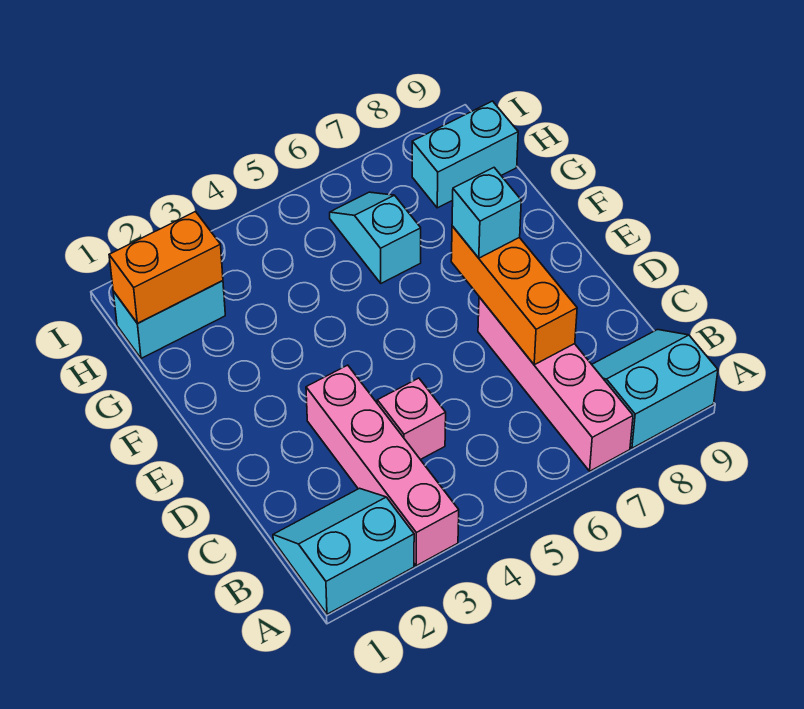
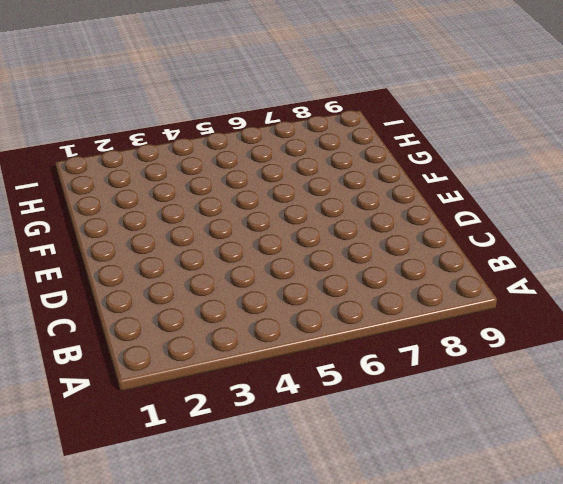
none -> cyan slope A1:B2 level 1 top A
none -> pink brick A3:D3 level 1

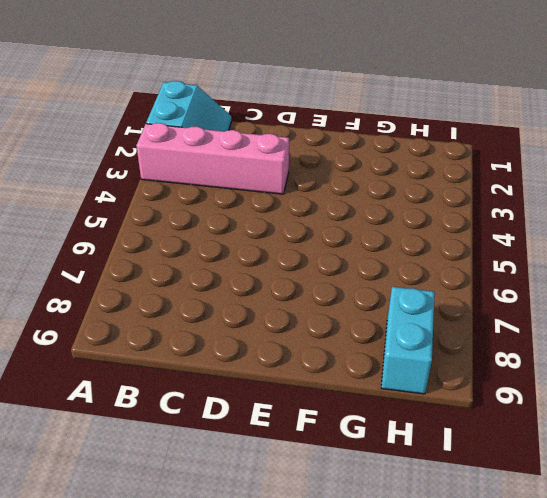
none -> pink brick A7:D7 level 1
none -> cyan slope A8:B9 level 1 top A

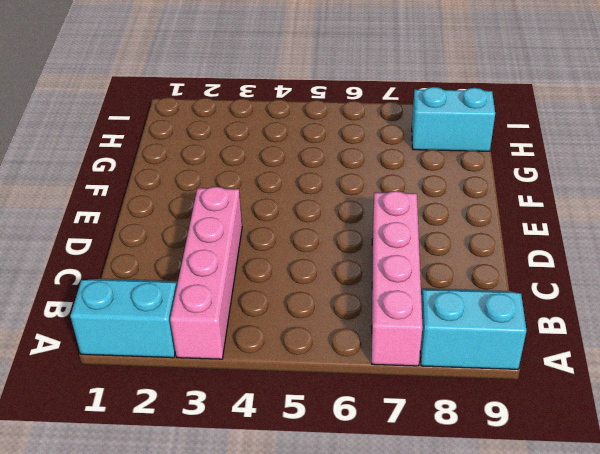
none -> pink brick C4 level 1
none -> cyan slope G6:H6 level 1 top G

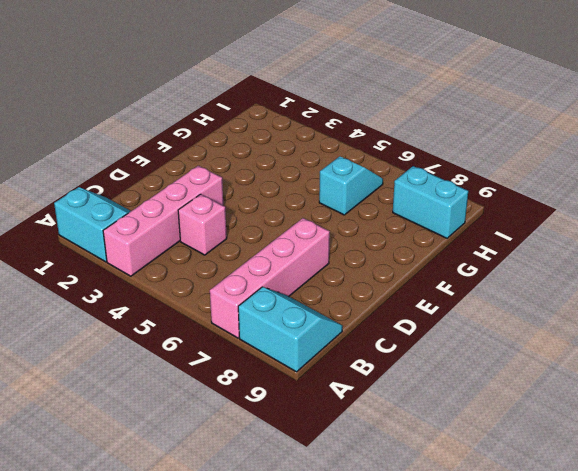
none -> cyan brick H1:H2 level 1
none -> orange brick C7:E7 level 2

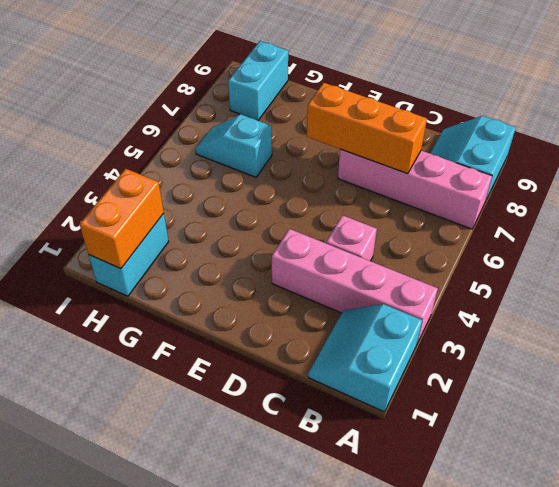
none -> cyan brick E7 level 3

